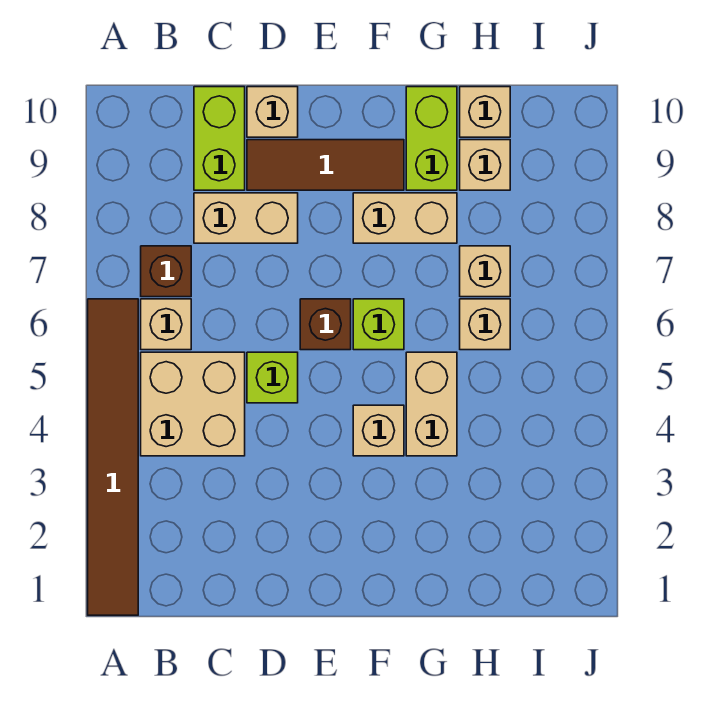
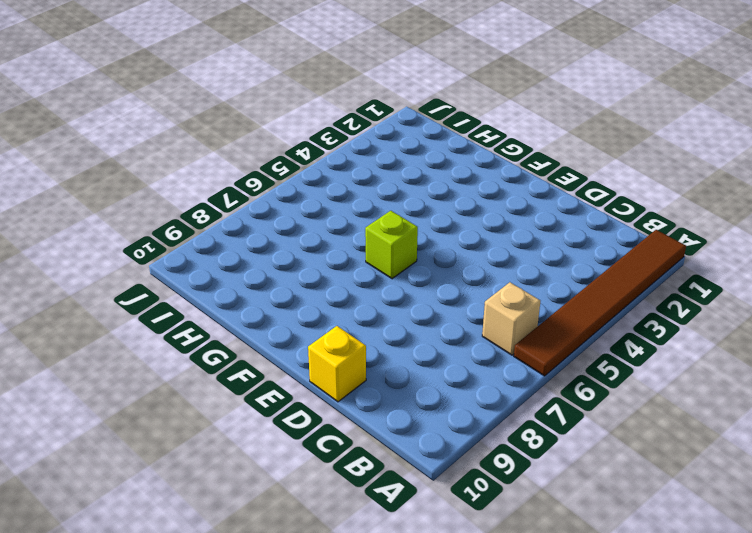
yellow brick D10 level 1 -> tan brick D10 level 1
none -> tan brick B4:C5 level 1
none -> brown brick B7 level 1
none -> tan brick C8:D8 level 1

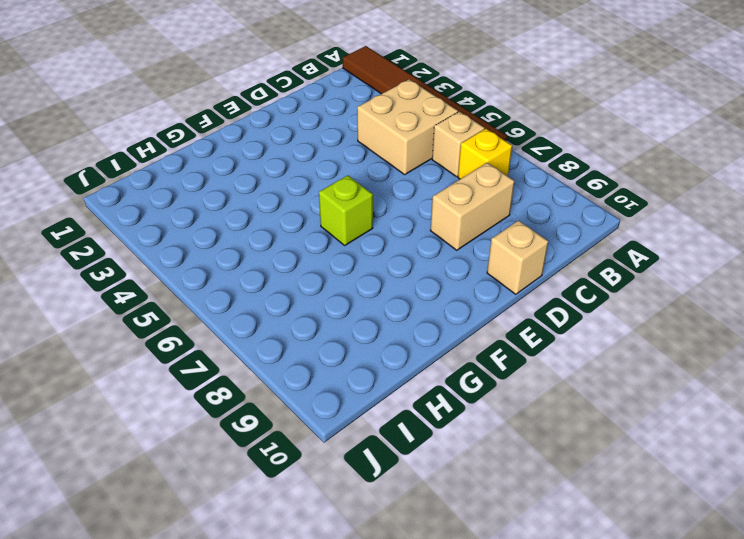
yellow brick B7 level 1 -> brown brick B7 level 1
none -> lime brick C9:C10 level 1
none -> lime brick D5 level 1
none -> brown tile D9:F9 level 1

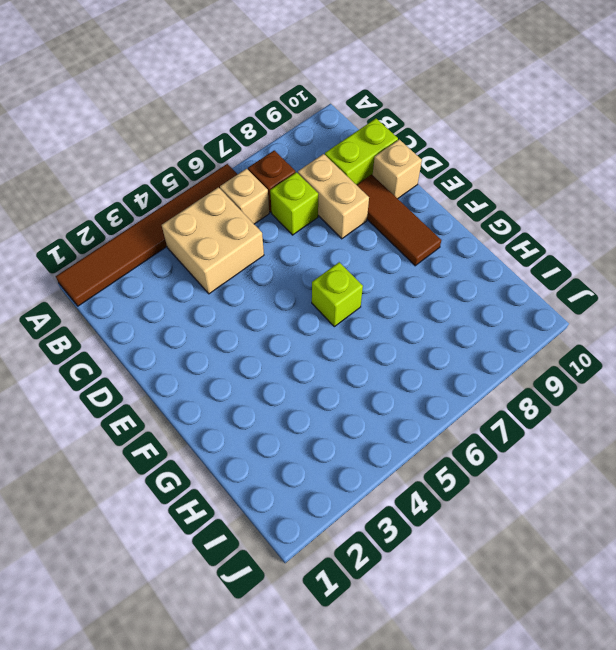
lime brick C7 level 1 -> lime brick D5 level 1
none -> brown brick E6 level 1
none -> tan brick F4 level 1
none -> tan brick F8:G8 level 1

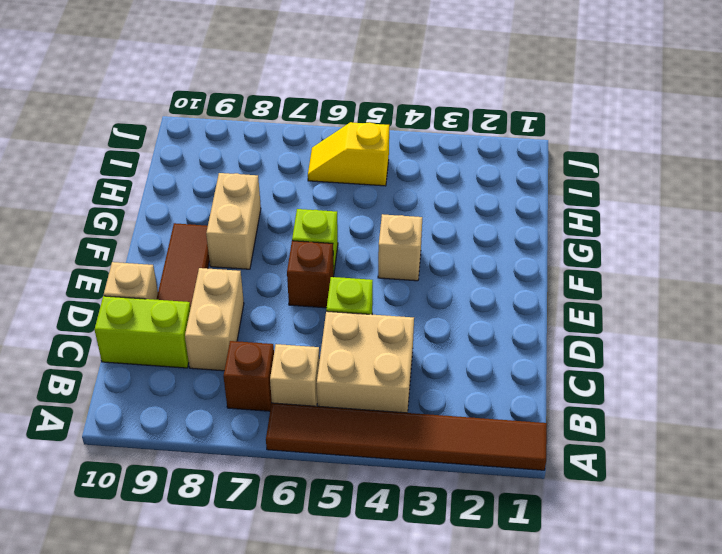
yellow slope I5:I6 level 1 top 5 -> none
none -> tan brick G4:G5 level 1
none -> lime brick G9:G10 level 1
none -> tan brick H6 level 1

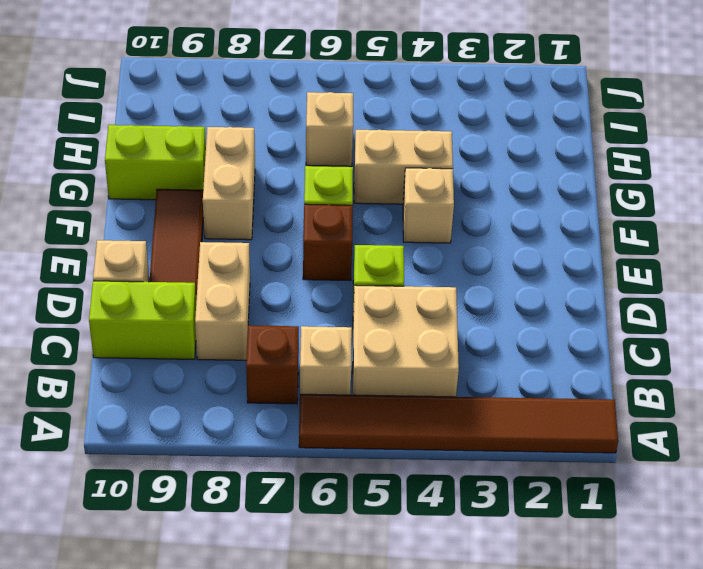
none -> tan brick H7 level 1
none -> tan brick H9 level 1
none -> tan brick H10 level 1

